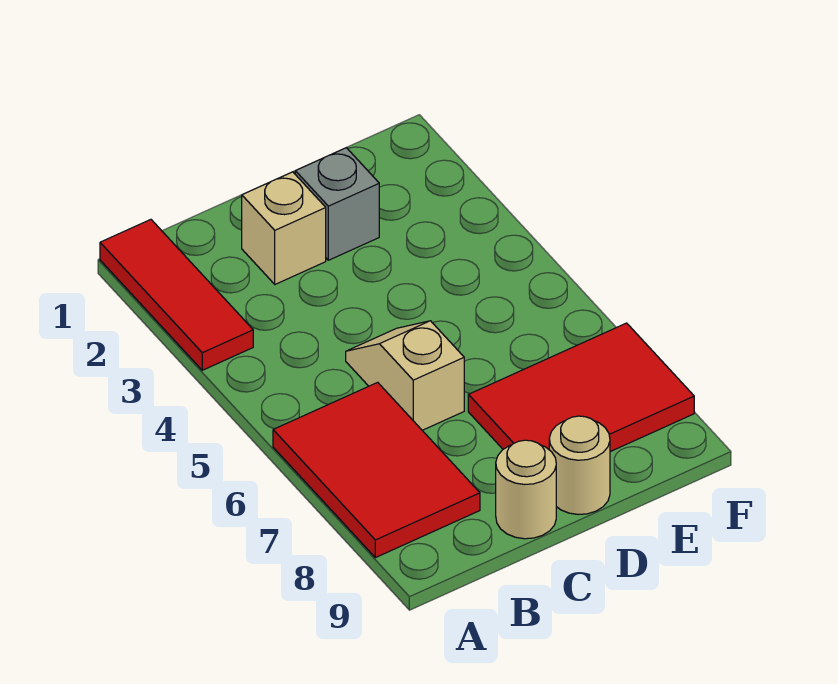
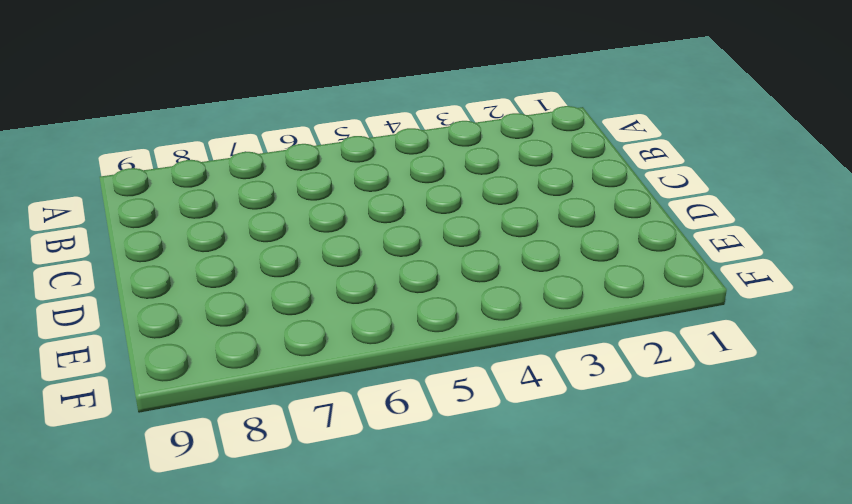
none -> red tile A1:A3 level 1
none -> red tile A6:B8 level 1

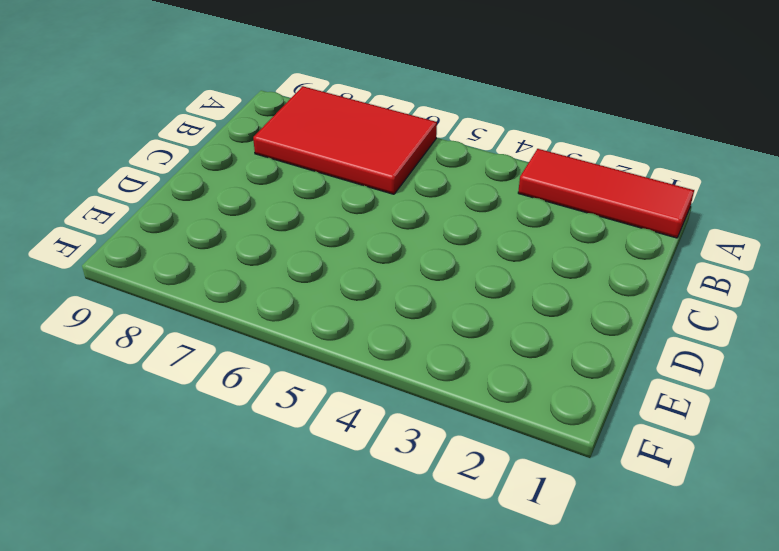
none -> tan brick C2 level 1
none -> tan slope C5:C6 level 1 top 6

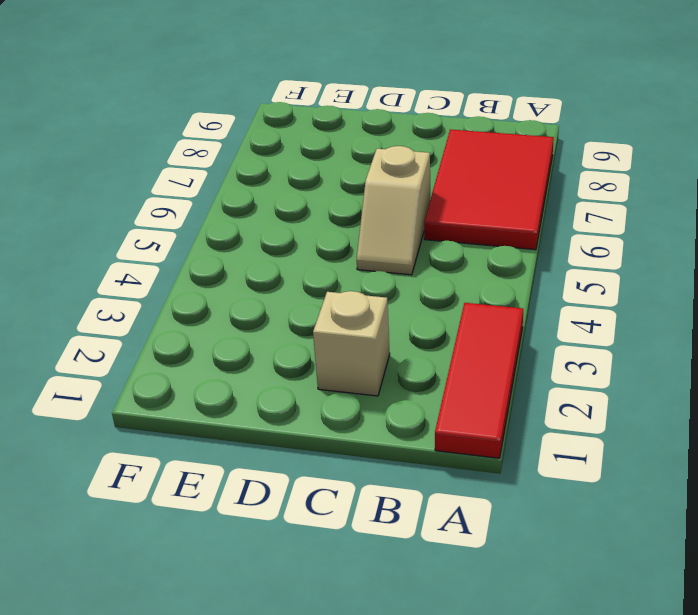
none -> tan round brick C9 level 1
none -> grey brick D2 level 1

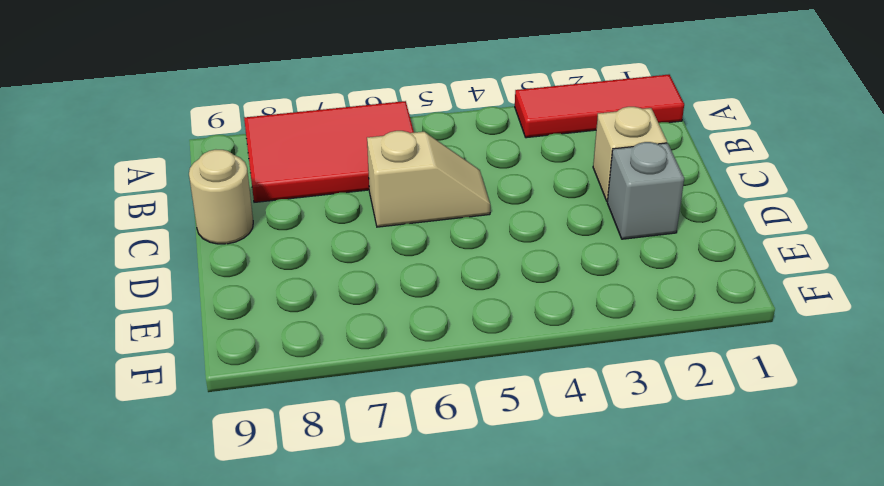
none -> red tile D7:F8 level 1
none -> tan round brick D9 level 1

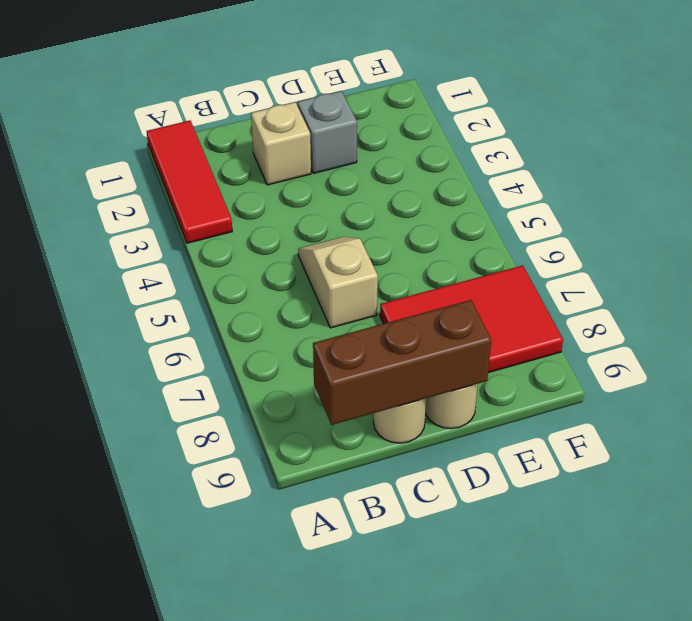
brown brick B9:D9 level 2 -> none
none -> red tile A6:B8 level 1

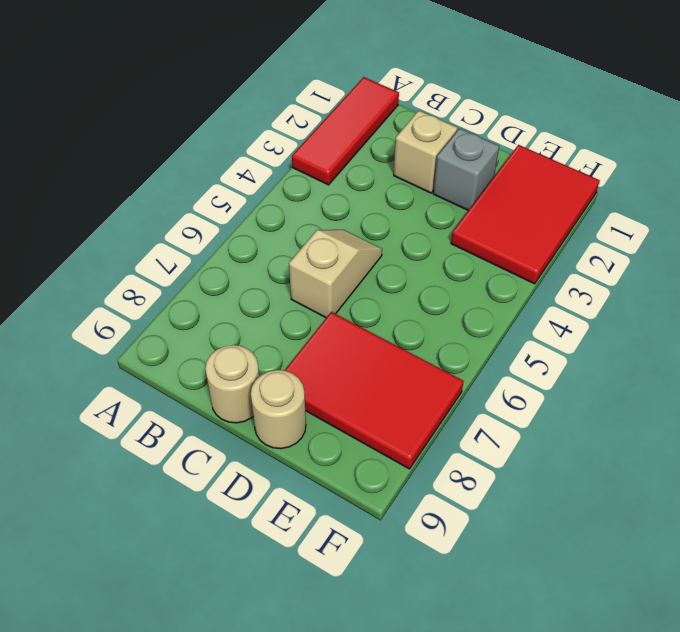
red tile E1:F3 level 1 -> red tile A6:B8 level 1

